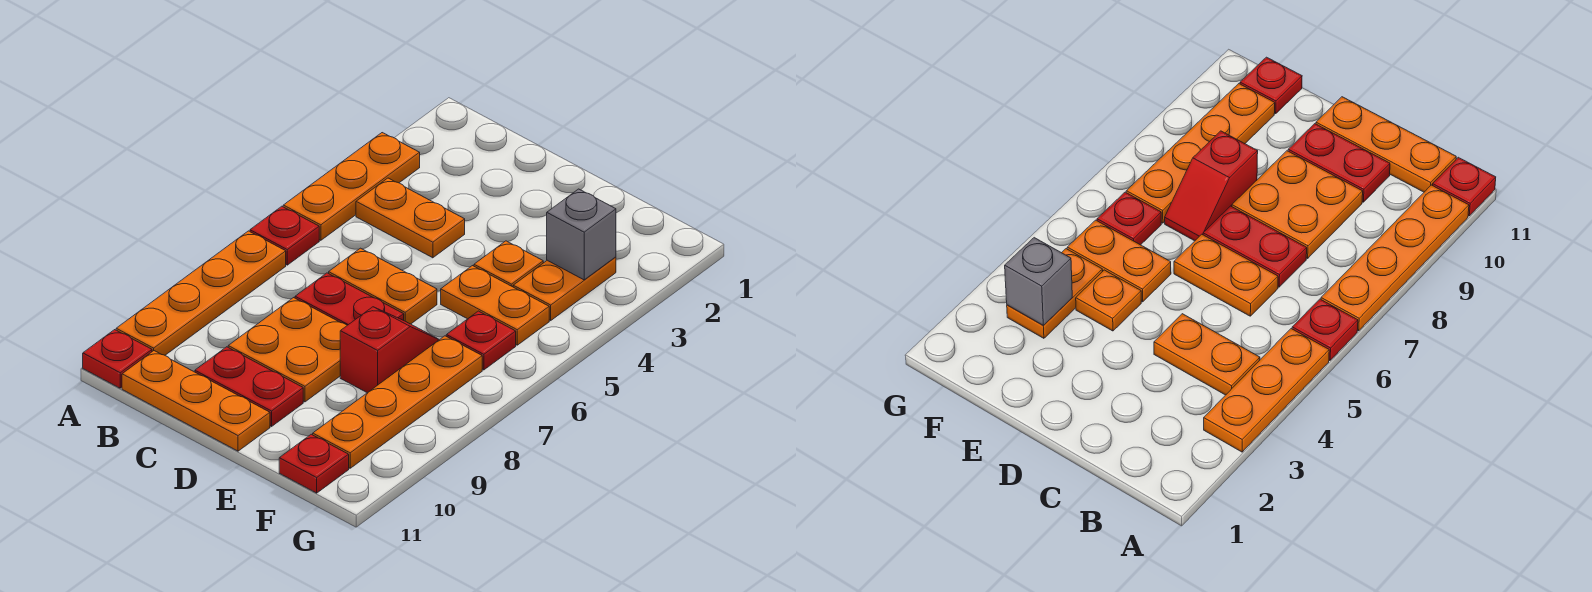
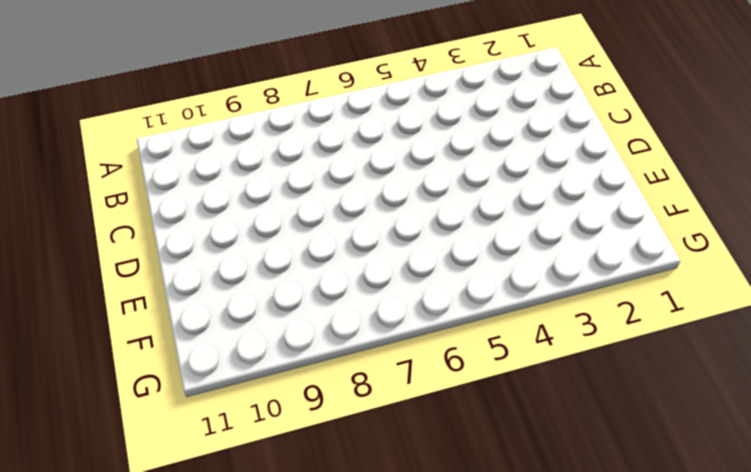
none -> orange plate A3:A5 level 1
none -> red plate A6 level 1
none -> orange plate A7:A10 level 1

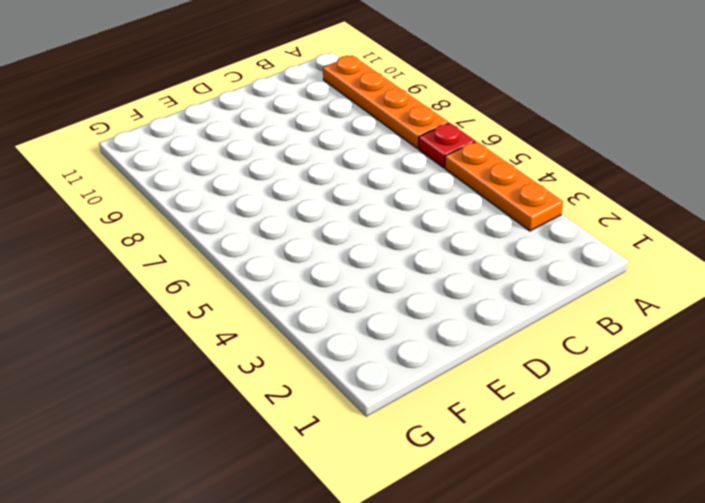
none -> red plate A11 level 1
none -> orange plate B4:C4 level 1
none -> orange plate B11:D11 level 1

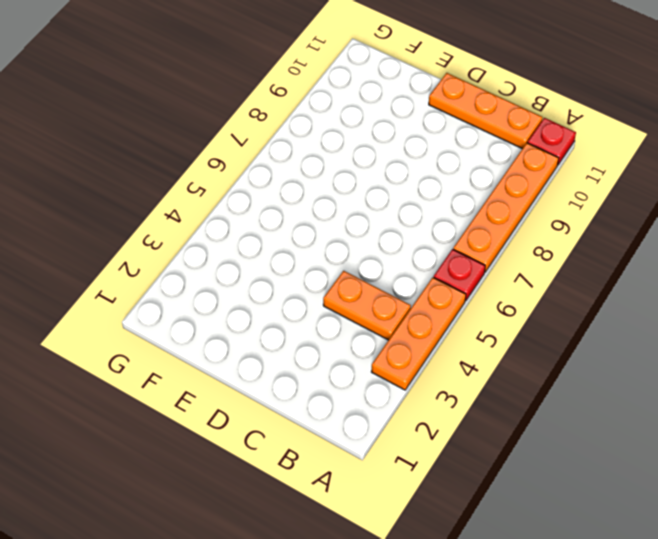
none -> orange plate C6:D6 level 1
none -> red plate C7:D7 level 1
none -> orange plate C8:D9 level 1

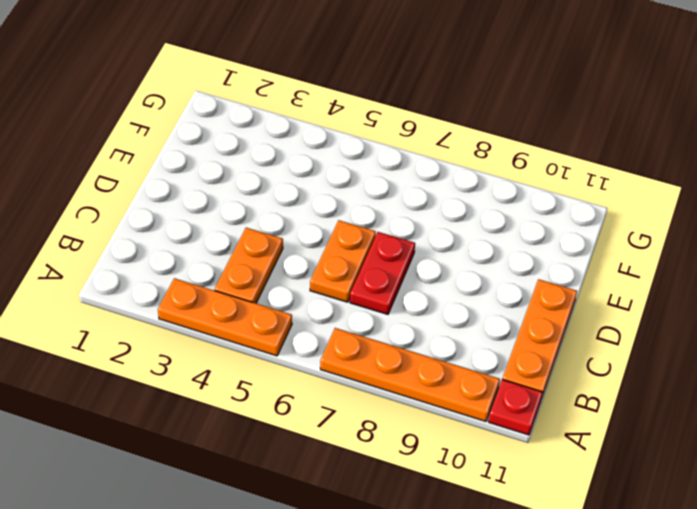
none -> red plate A6 level 1
none -> orange plate C8:D9 level 1
none -> red plate C10:D10 level 1

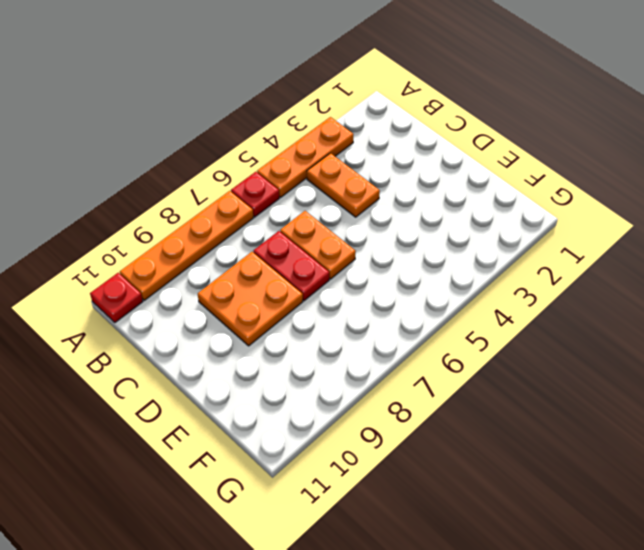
none -> orange plate B11:D11 level 1
none -> red plate C10:D10 level 1
none -> orange plate E4 level 1

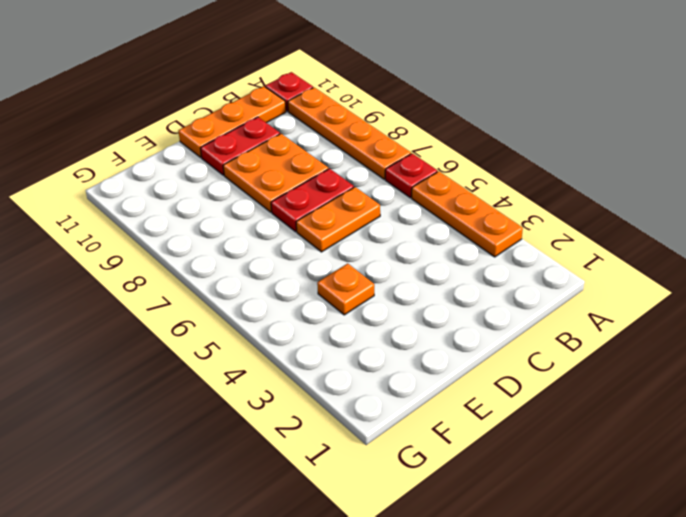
none -> orange plate B4:C4 level 1
none -> orange plate E5:F5 level 1
none -> red slope E7:E8 level 1 top 8

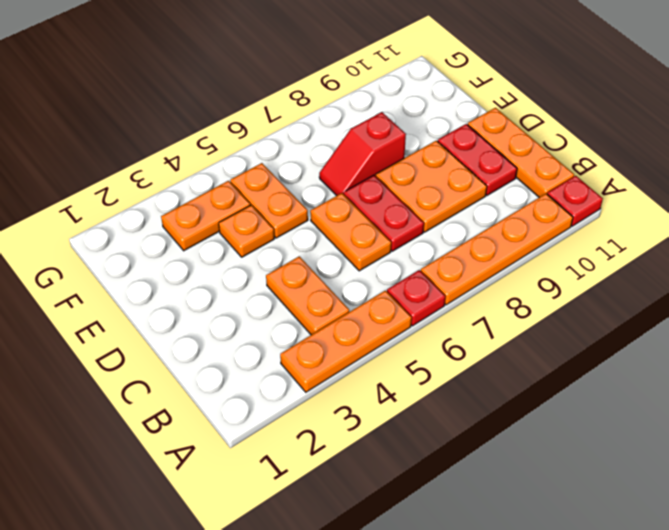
none -> red plate F6 level 1
none -> orange plate F7:F10 level 1
none -> red plate F11 level 1

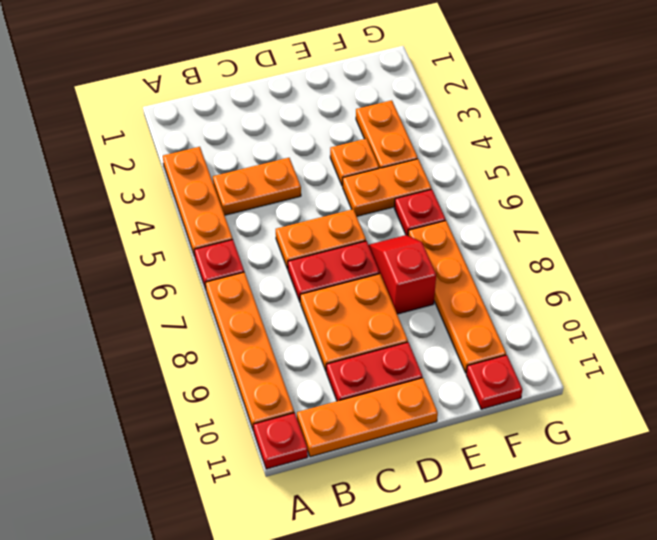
none -> grey brick F3 level 2

